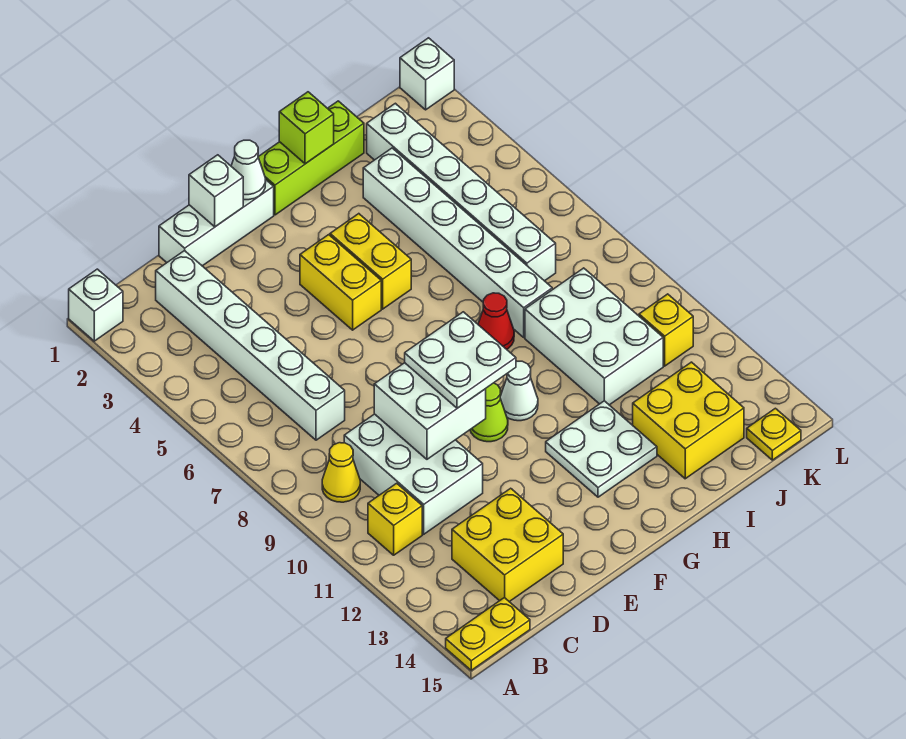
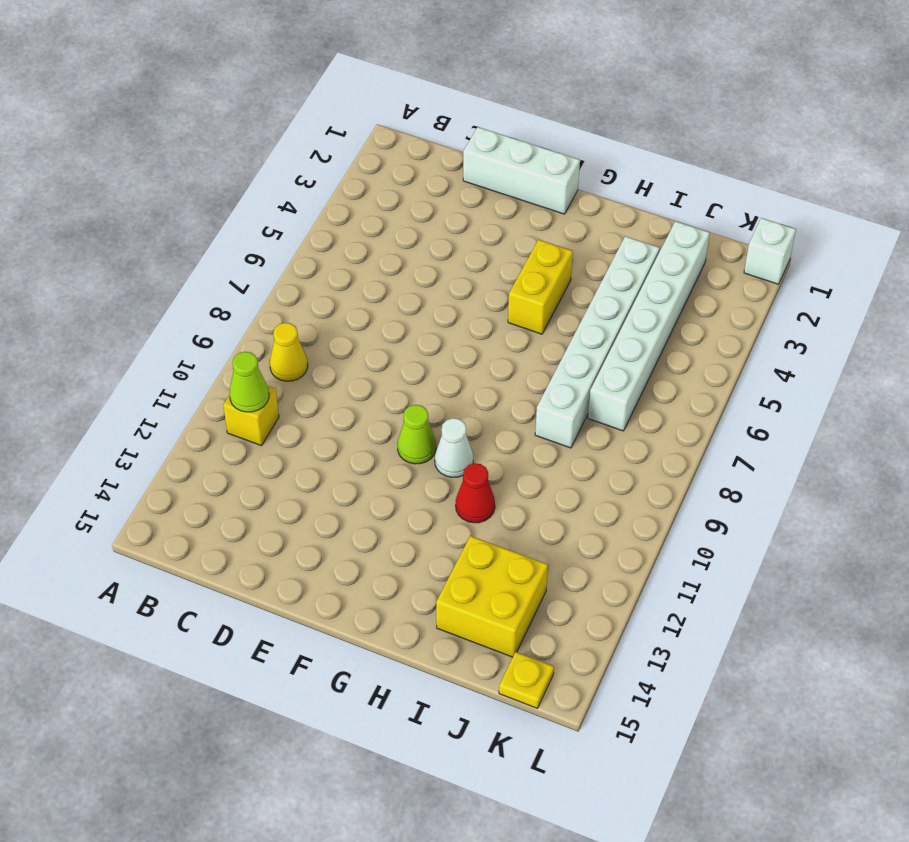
lime cone B11 level 2 -> none
red cone H11 level 1 -> red cone H8 level 1
none -> white brick A1 level 1
none -> yellow plate A15:B15 level 1
none -> white brick C2:C7 level 1

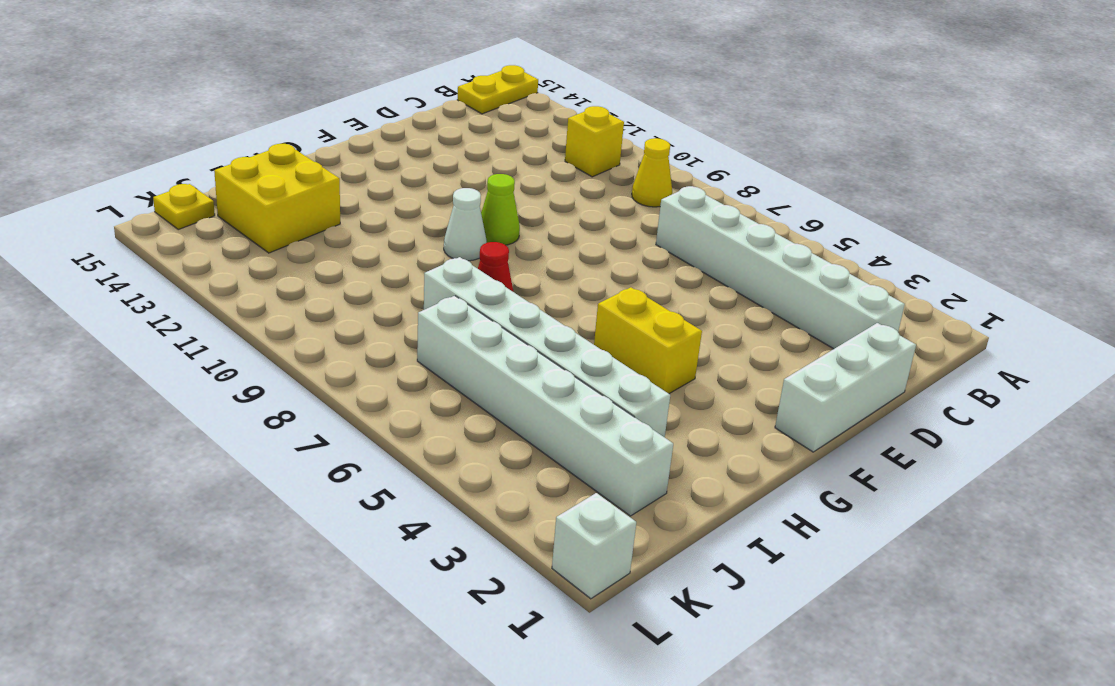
none -> white brick A1 level 1
none -> white brick C9:D11 level 1
none -> yellow brick C13:D14 level 1

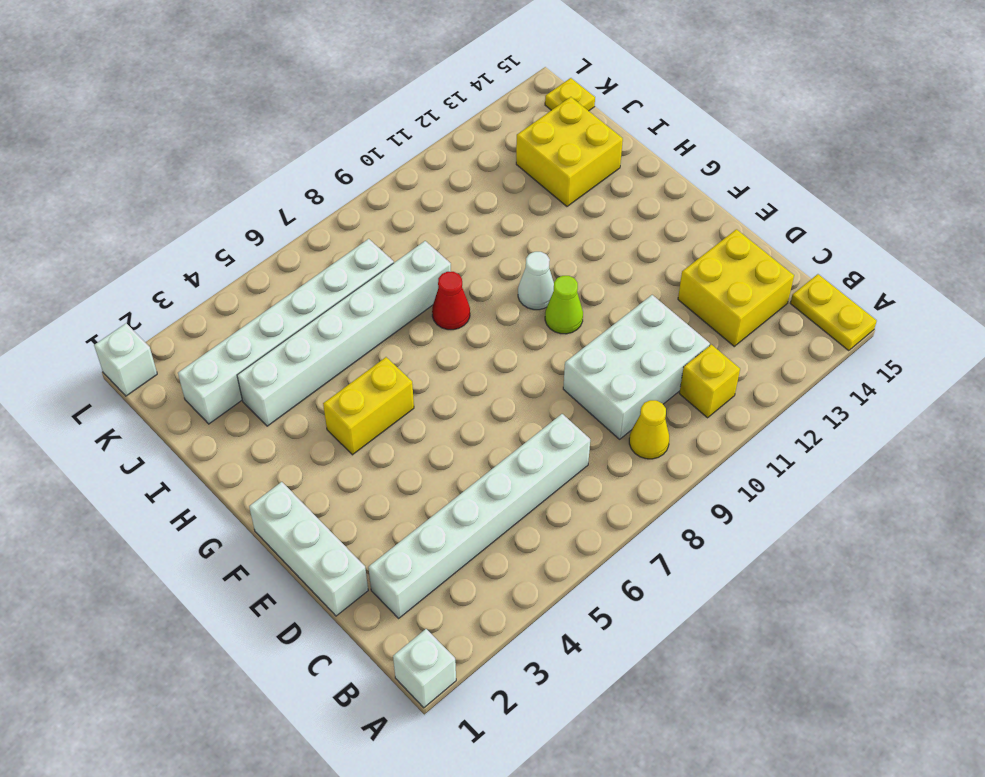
none -> yellow brick F4:F5 level 1
none -> lime brick G1:I1 level 1
none -> white plate G12:H13 level 1

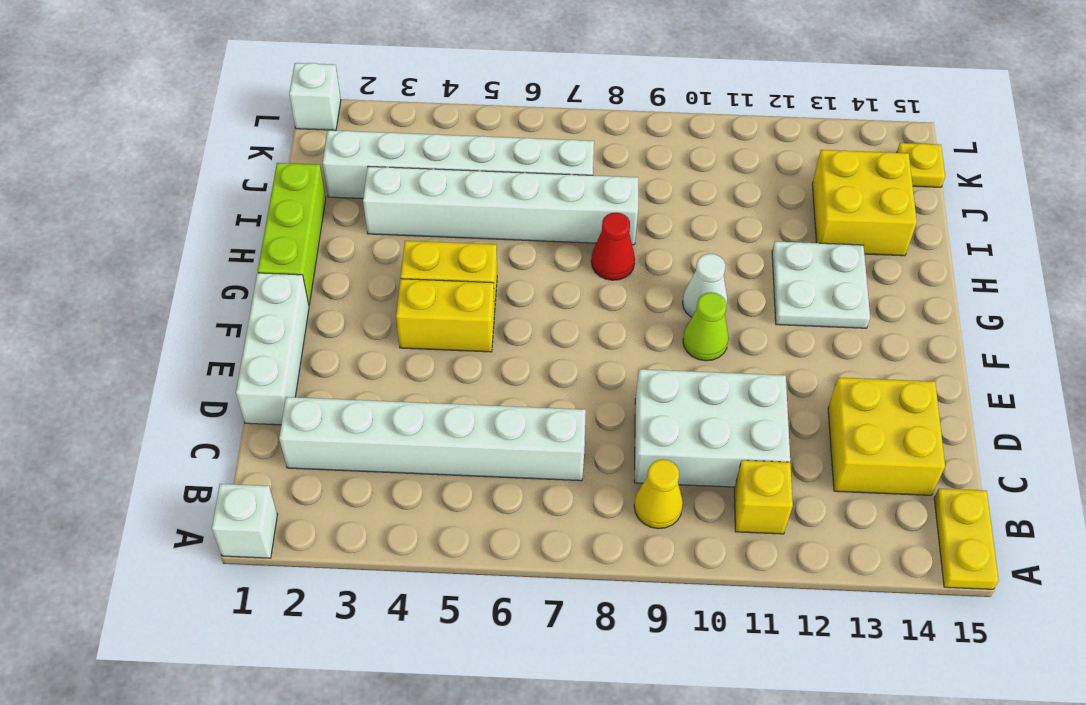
none -> white brick I9:J11 level 1
none -> yellow brick K11 level 1
none -> white brick D9:E10 level 2

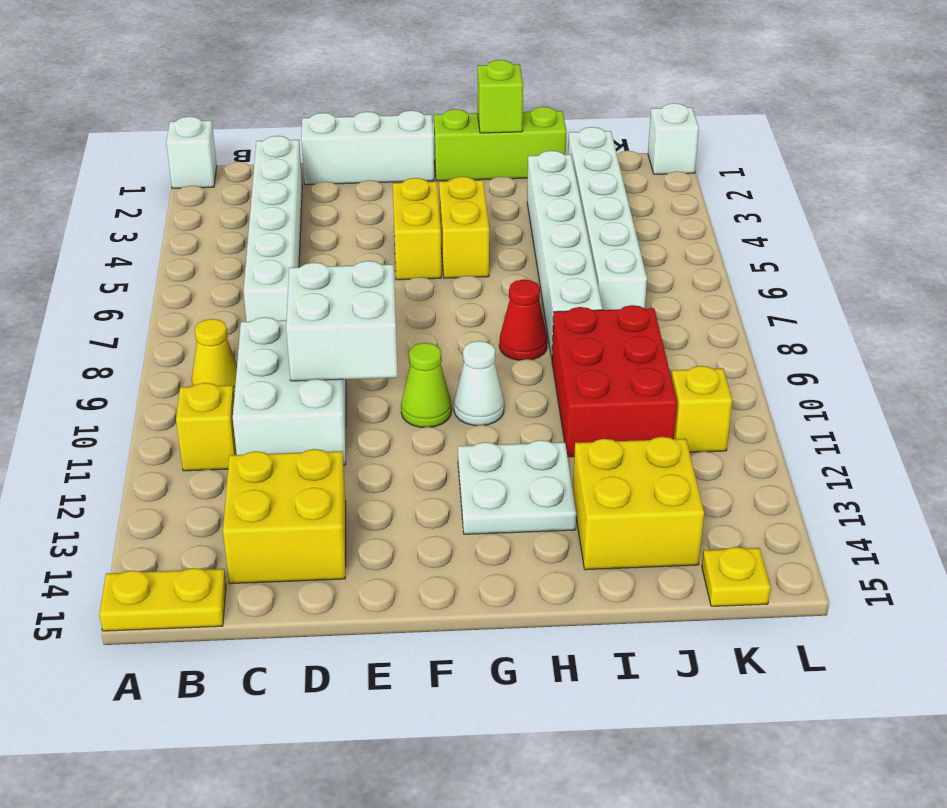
red brick I9:J11 level 1 -> white brick I9:J11 level 1
none -> white brick E1 level 2
none -> white cone F1 level 2
none -> white plate E9:F10 level 3

